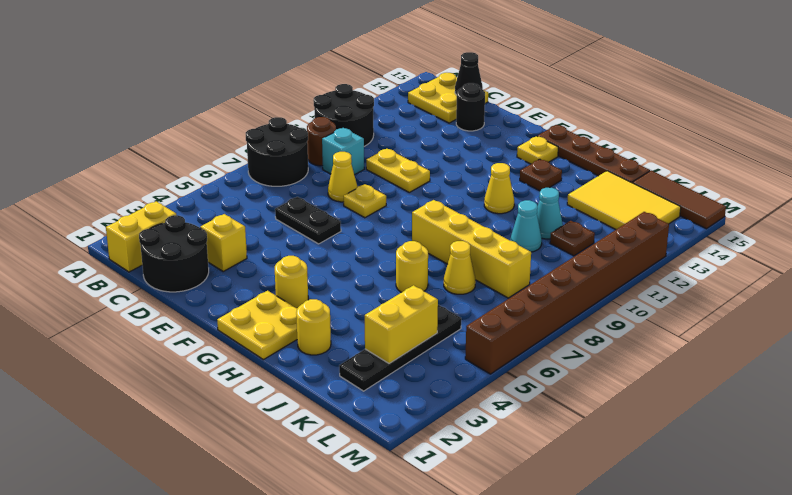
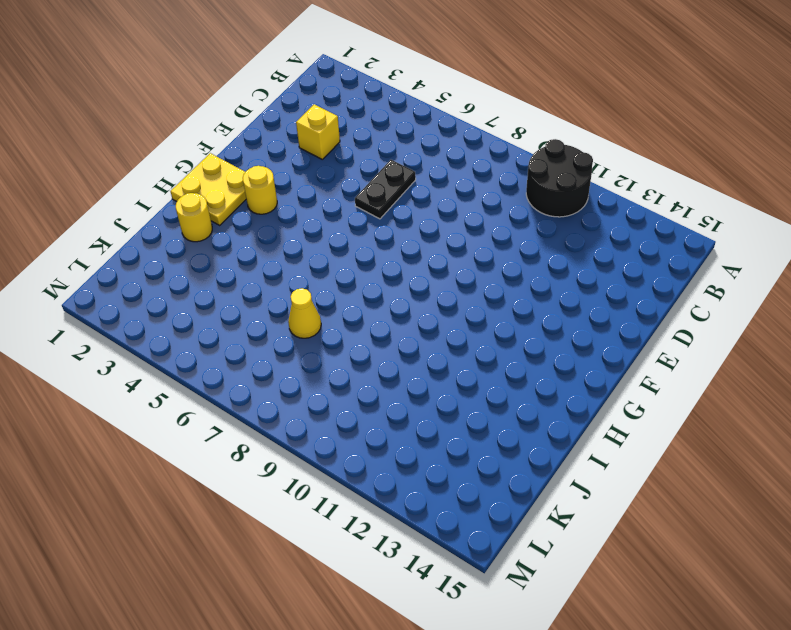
none -> black round brick A7:B8 level 1
none -> yellow brick B1:B2 level 1
none -> brown round brick B9 level 1
none -> yellow plate B14:C15 level 1

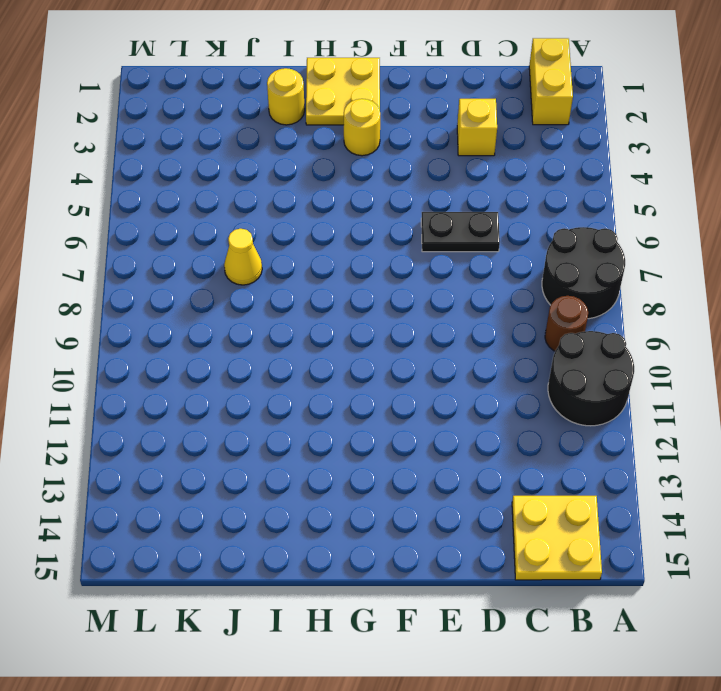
none -> black round brick C1:D2 level 1
none -> cyan brick C9 level 1
none -> yellow cone D8 level 1
none -> yellow plate D10:E10 level 1

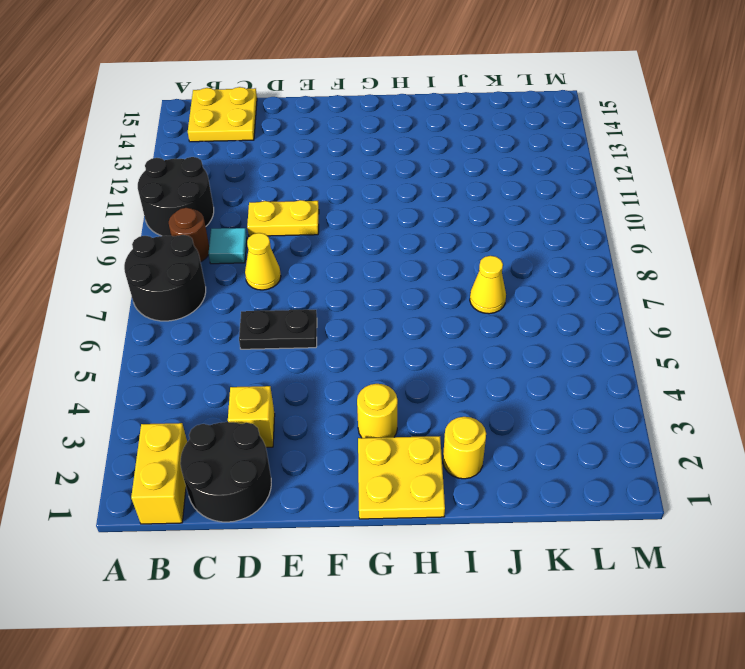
cyan tile C9 level 1 -> cyan brick C9 level 1
none -> black round brick D14 level 1
none -> yellow plate E8 level 1
none -> yellow plate G14 level 1
none -> brown plate G15:J15 level 1

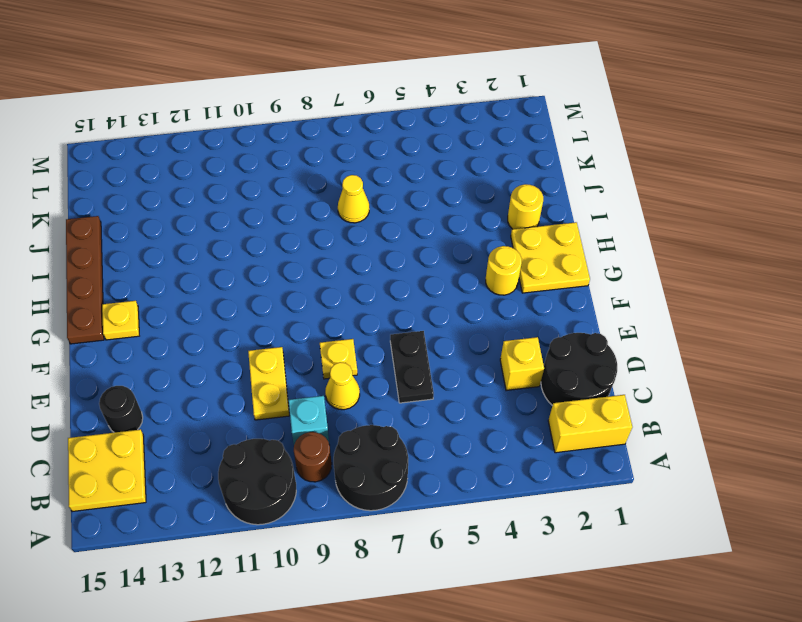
none -> yellow brick H8:K8 level 1
none -> yellow cone H11 level 1
none -> brown plate H13 level 1
none -> yellow round brick I6 level 1

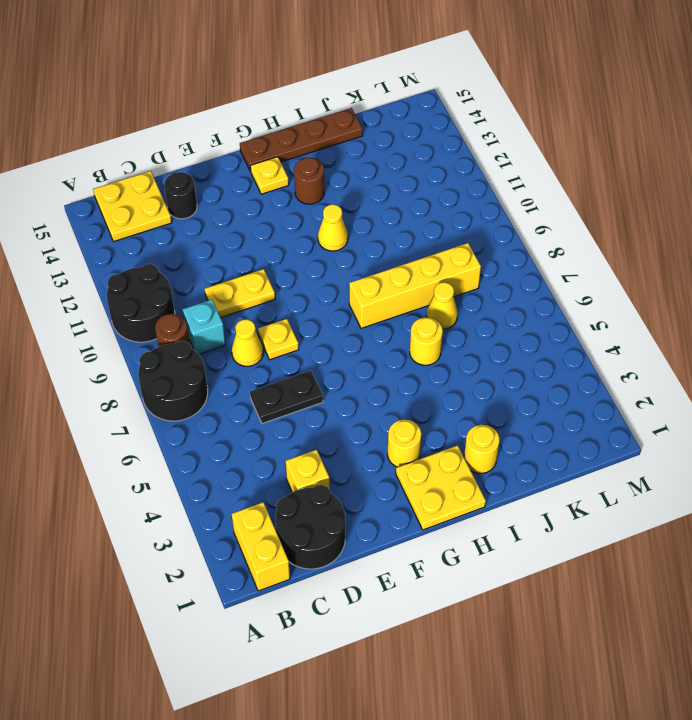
brown round brick H13 level 1 -> brown plate H13 level 1
none -> cyan cone J10 level 1
none -> cyan cone J11 level 1
none -> yellow tile J13:L14 level 1
none -> black plate K2:K5 level 1

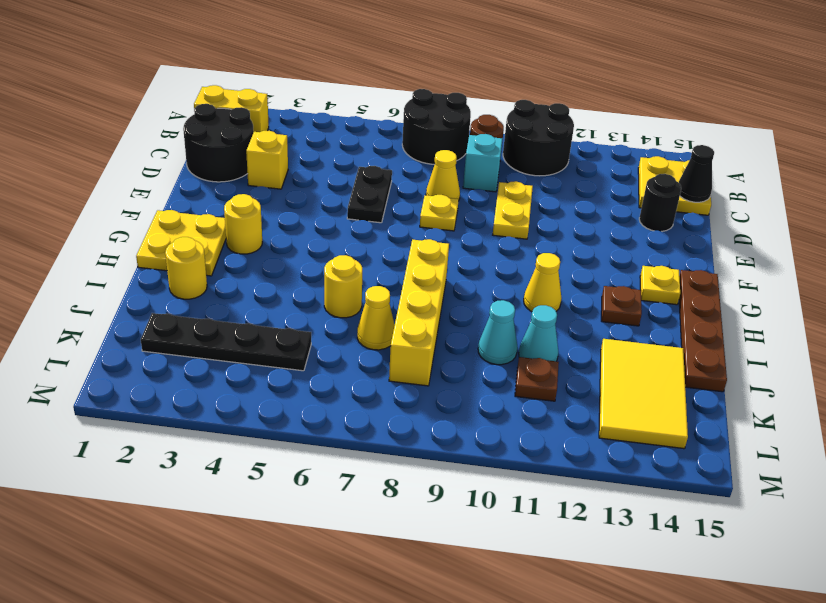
none -> brown tile K15:M15 level 1
none -> brown brick M5:M12 level 1
none -> yellow brick K3:K4 level 2

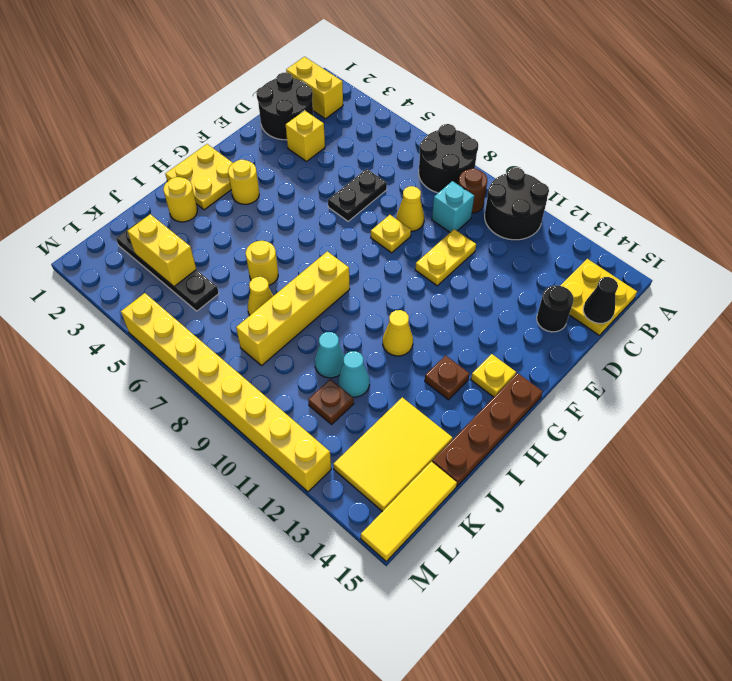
yellow tile K15:M15 level 1 -> brown tile K15:M15 level 1
yellow brick M5:M12 level 1 -> brown brick M5:M12 level 1

